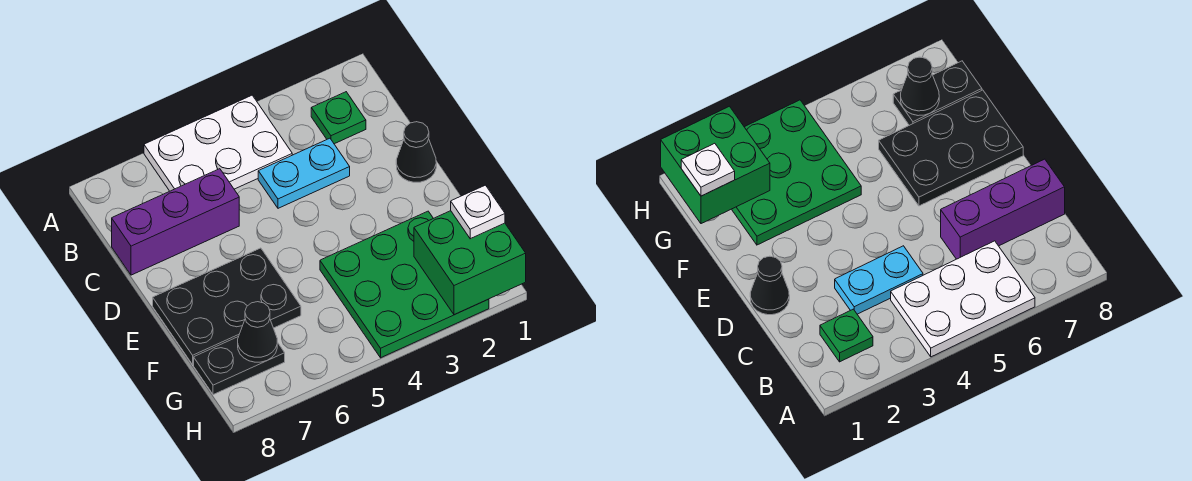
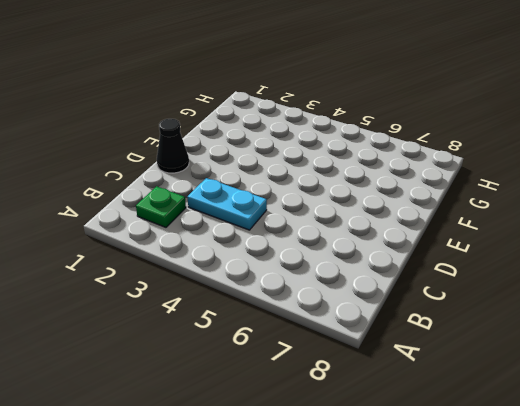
none -> white plate A4:B6 level 1
none -> purple brick C6:C8 level 1

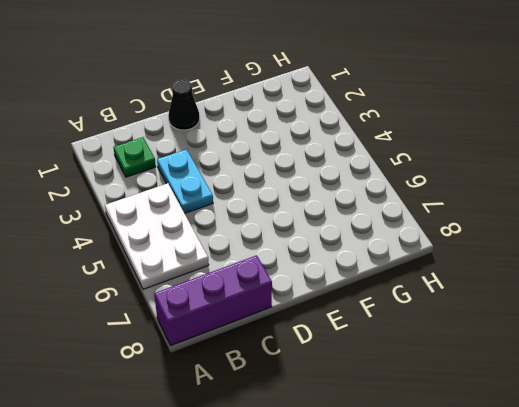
purple brick A8:C8 level 1 -> purple brick C6:C8 level 1
none -> black plate E6:F8 level 1
none -> green plate F2:H4 level 1

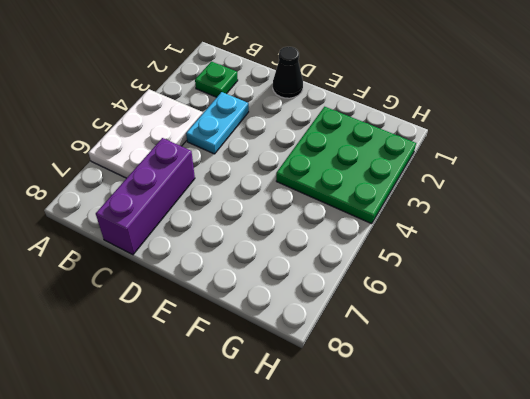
none -> black plate E6:F8 level 1
none -> black plate G7:G8 level 1

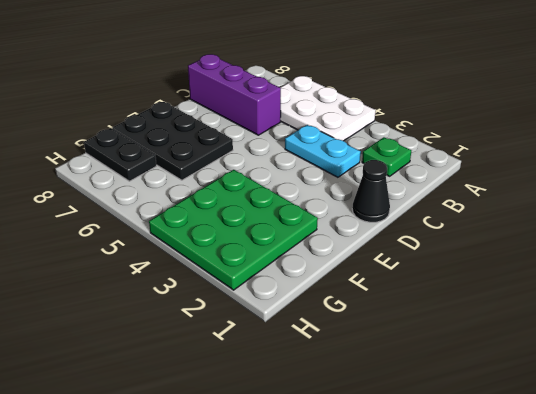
none -> green brick G1:H2 level 2
none -> black cone G7 level 2

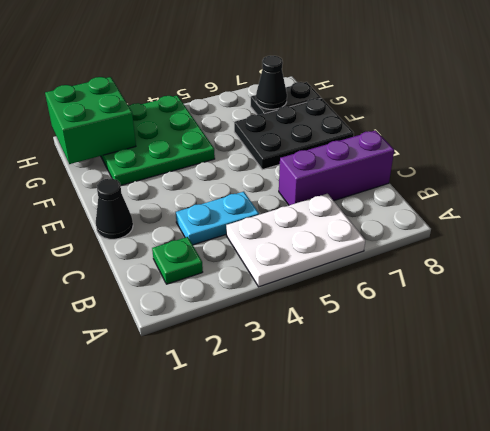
none -> white plate G1 level 3

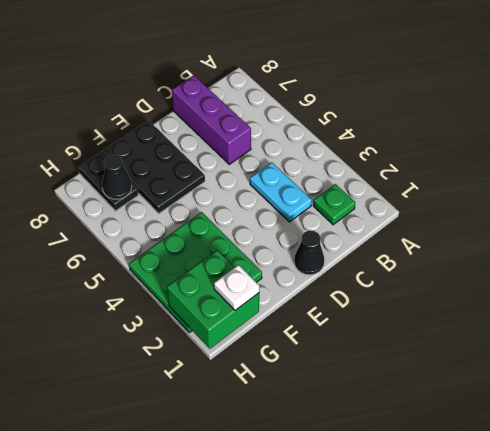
none -> white plate A4:B6 level 1

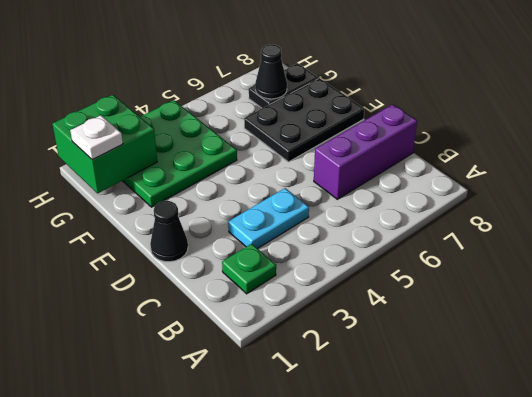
none -> white plate A4:B6 level 1

